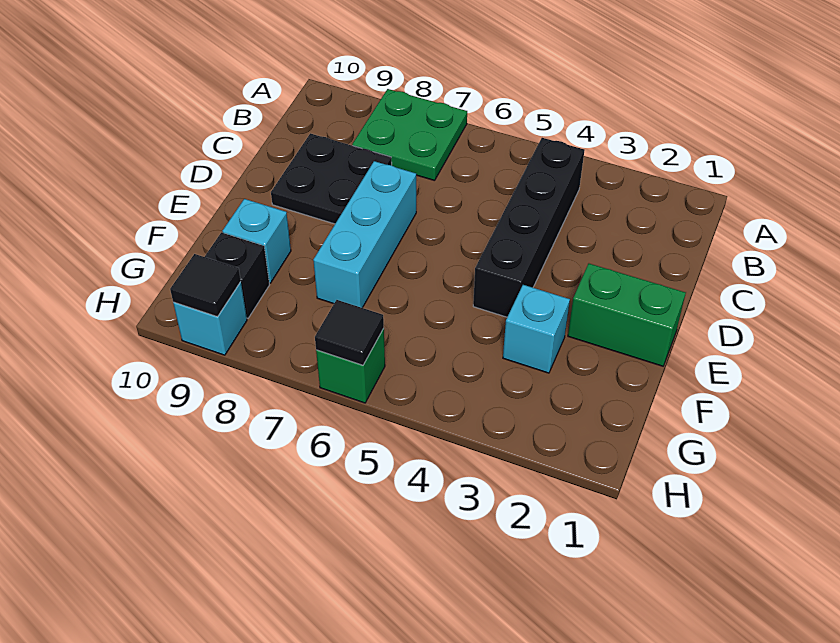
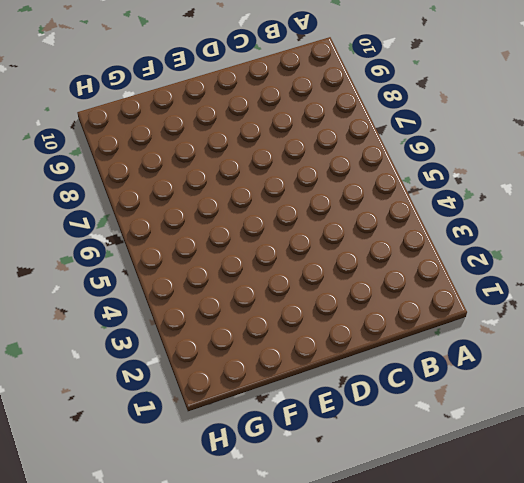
none -> green plate A7:B8 level 1
none -> black brick B4:E4 level 1
none -> black plate C8:D9 level 1

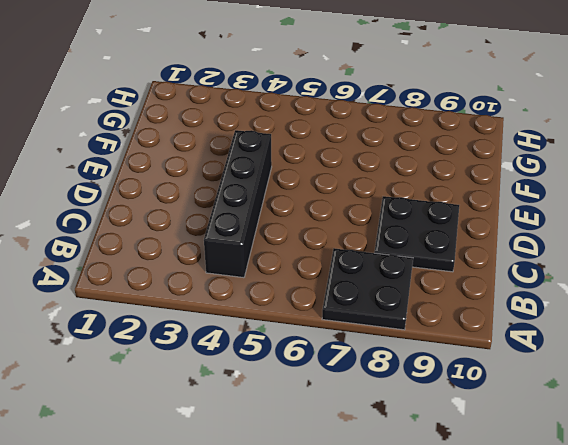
black plate A7:B8 level 1 -> green plate A7:B8 level 1
none -> cyan brick D7:F7 level 1
none -> green brick E1:E2 level 1
none -> cyan brick F3 level 1

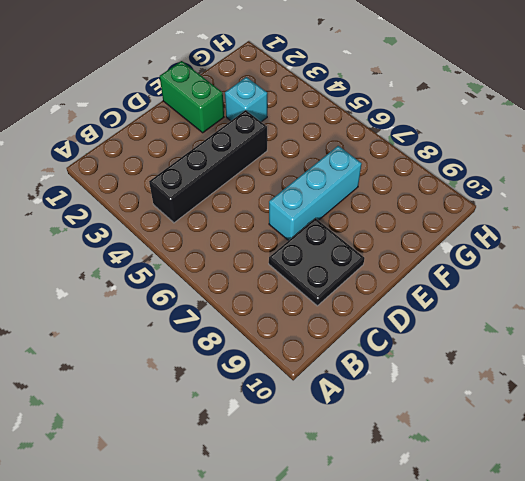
none -> green plate A7:B8 level 1
none -> cyan brick F9 level 1
none -> black brick G9 level 1

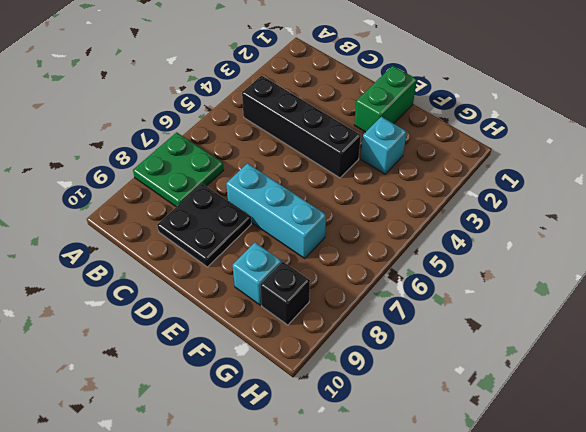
none -> green brick H6 level 1
none -> cyan brick H9 level 1
none -> black tile H6 level 2

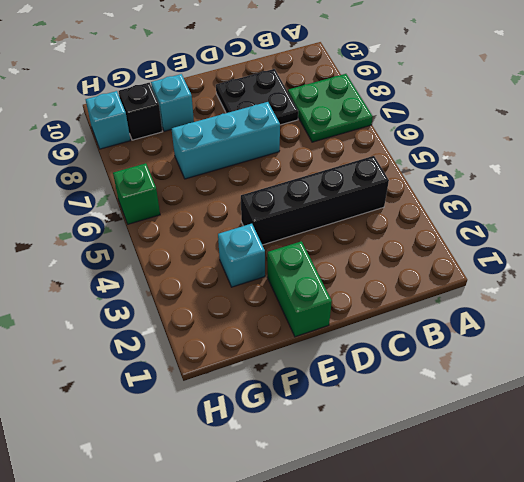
none -> black tile H6 level 2
none -> black tile H9 level 2

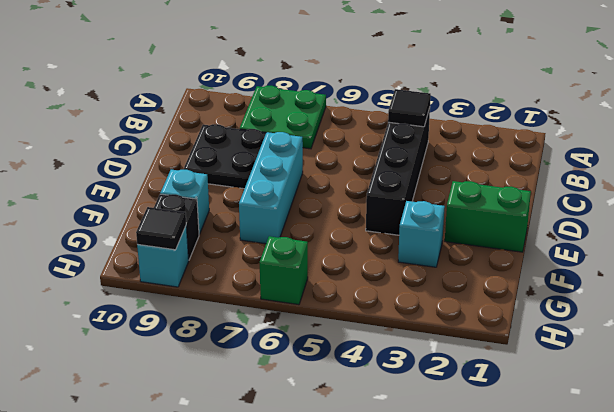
black tile B4 level 2 -> black tile H6 level 2

